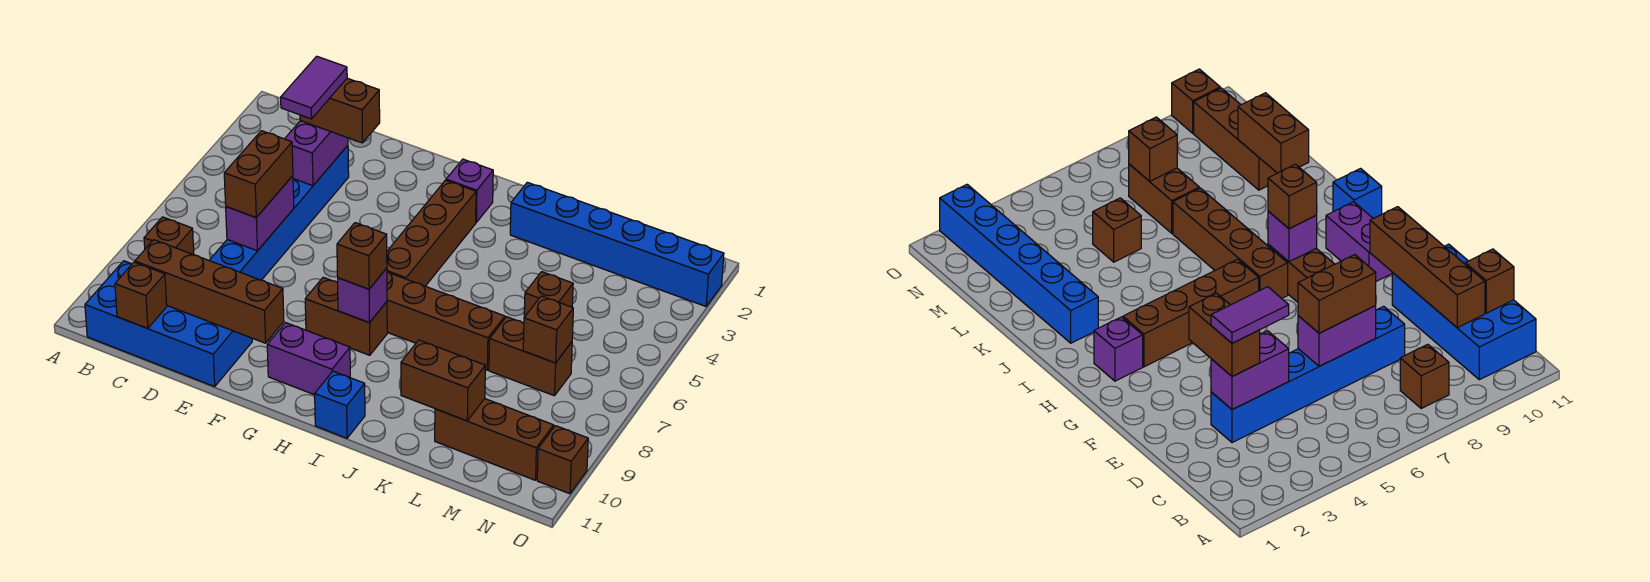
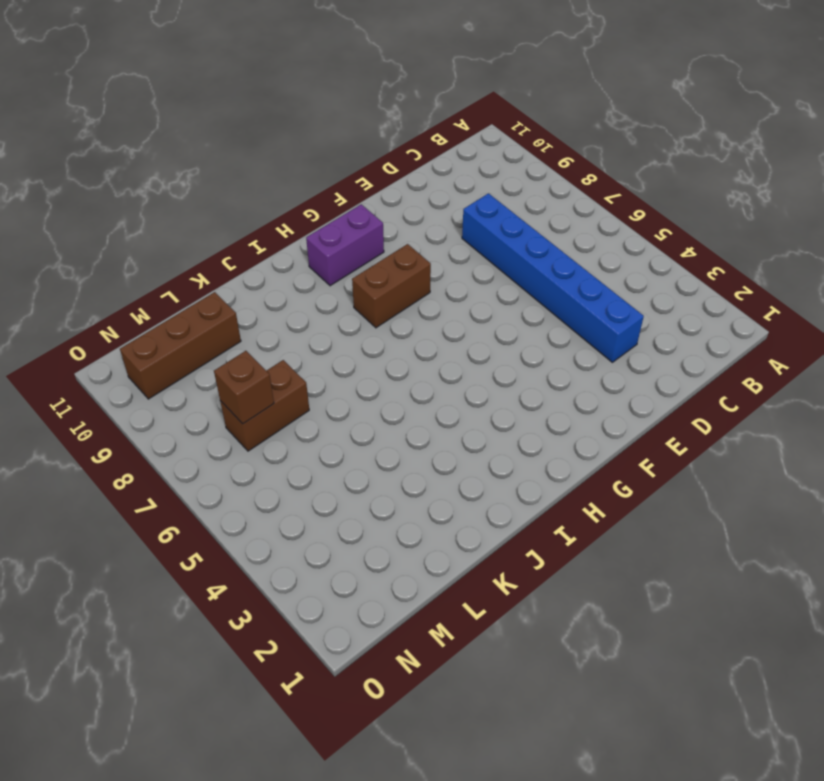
none -> brown brick B8 level 1
none -> blue brick B10:E11 level 1
none -> purple brick H2 level 1

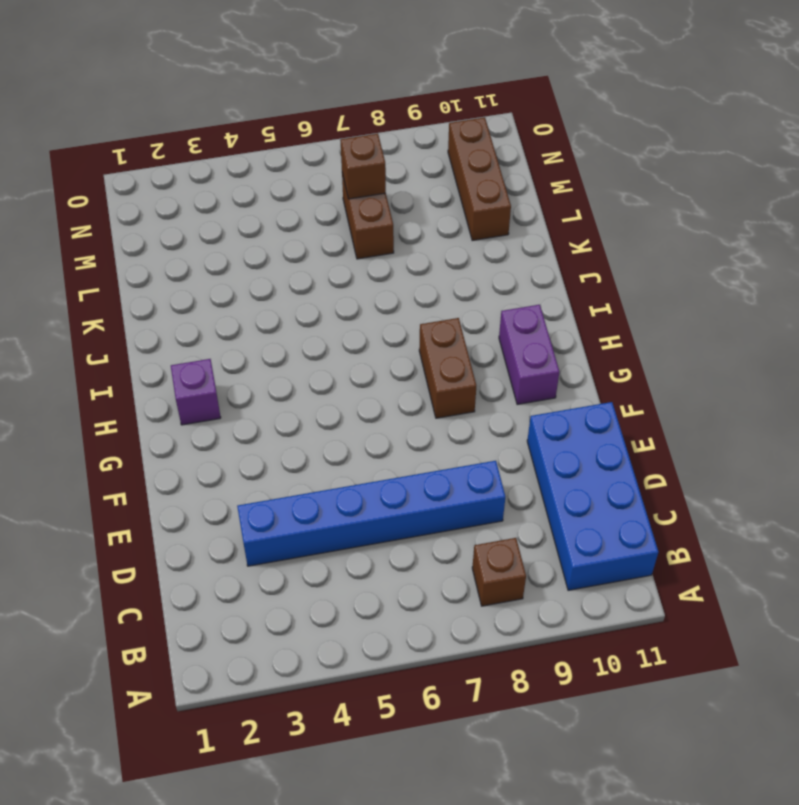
none -> brown brick H3:H6 level 1
none -> brown brick H7:K7 level 1
none -> blue brick I11 level 1

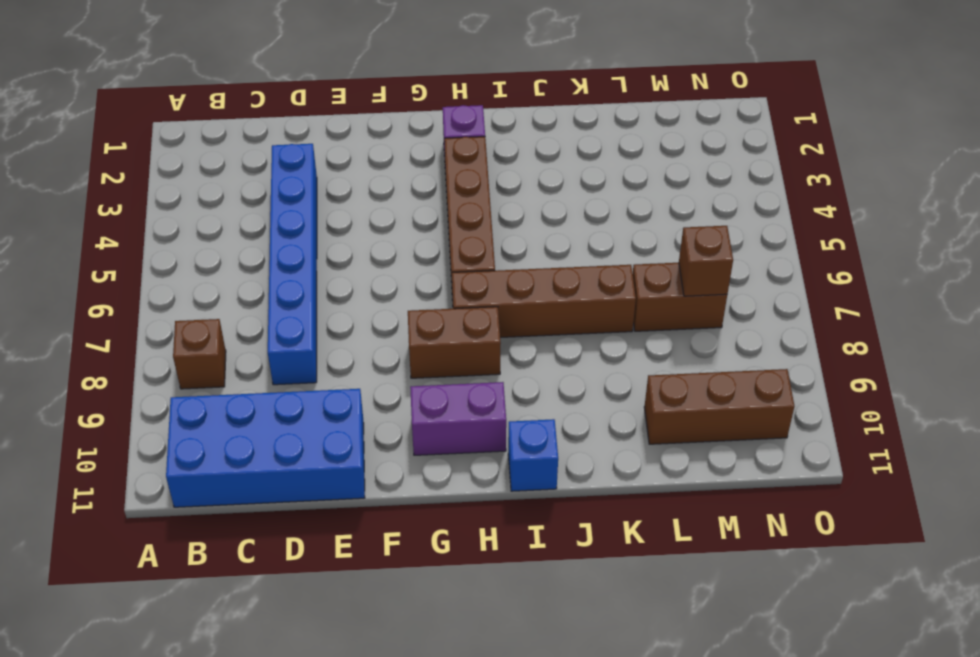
none -> blue brick J2:O2 level 1
none -> brown brick L5 level 1
none -> brown brick O10 level 1

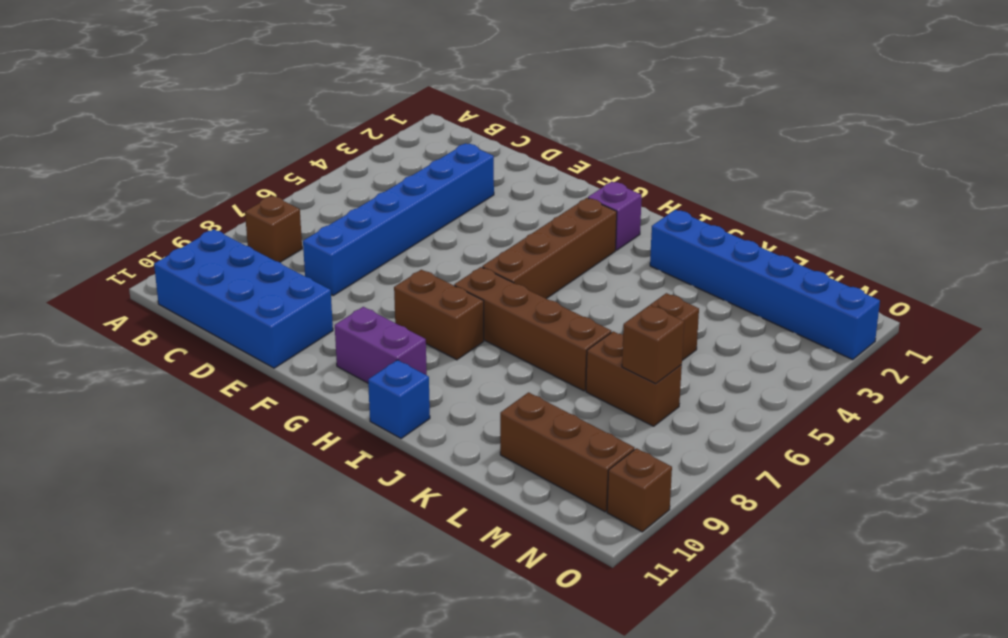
none -> brown brick C10:F10 level 2
none -> brown brick C11 level 2
none -> purple brick D3:D4 level 2

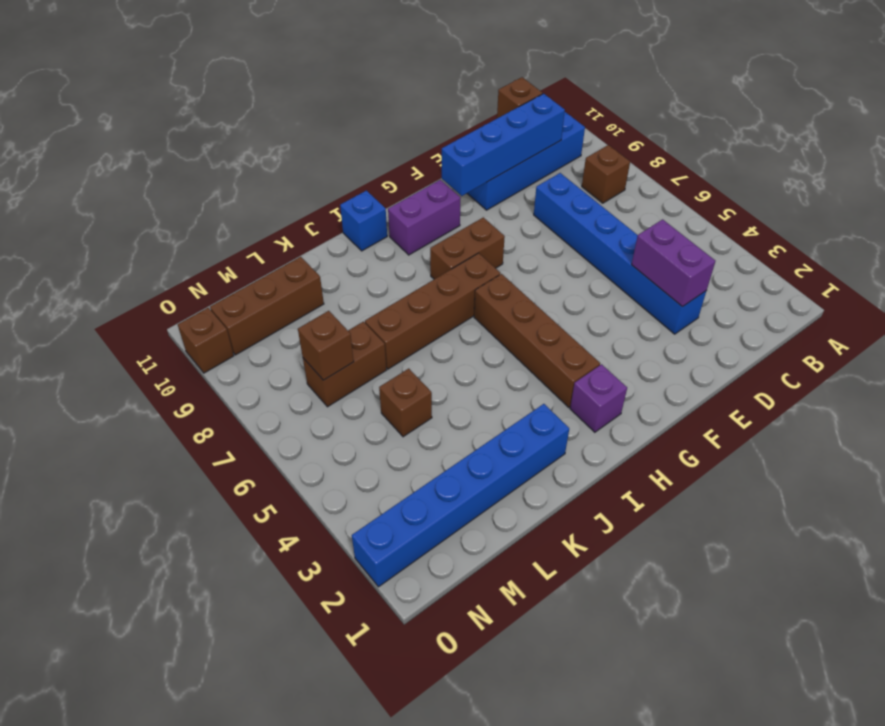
blue brick C10:F10 level 2 -> brown brick C10:F10 level 2
none -> purple brick D6:D7 level 2
none -> purple brick H8 level 2
none -> brown brick K10:L10 level 2

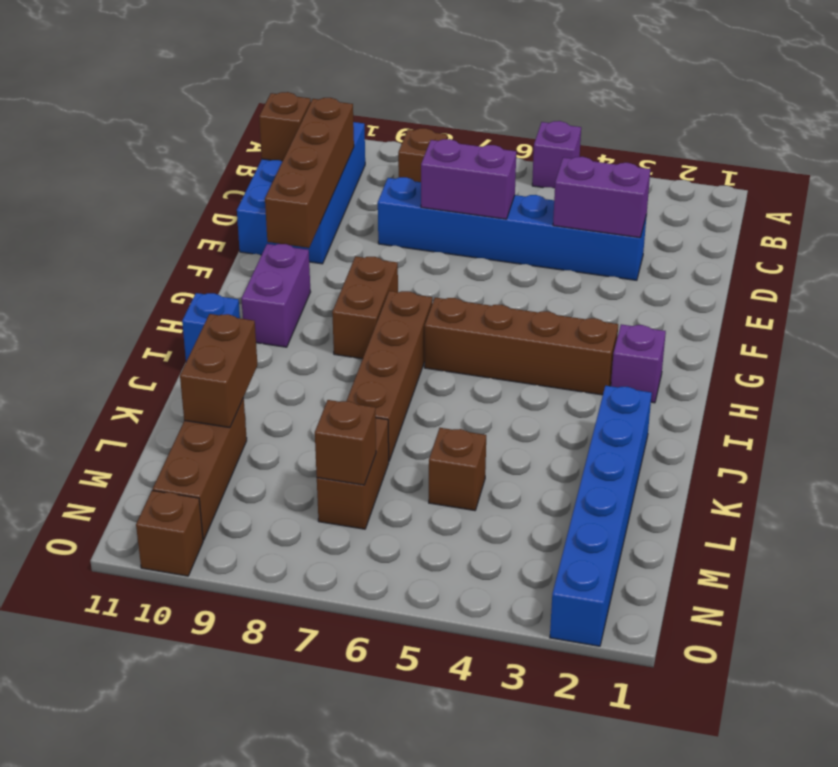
purple brick A5 level 1 -> purple brick H8 level 2
none -> brown brick D3:E3 level 3
none -> brown brick D6:D7 level 3
none -> brown brick H8 level 3

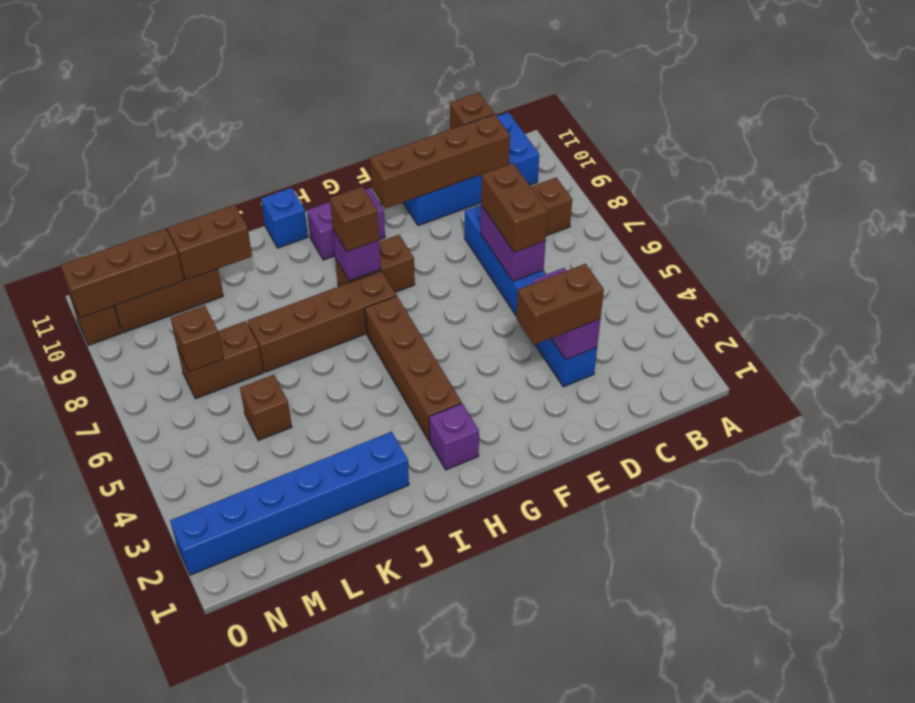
brown brick M10:O10 level 2 -> none
none -> purple tile D3:D4 level 4

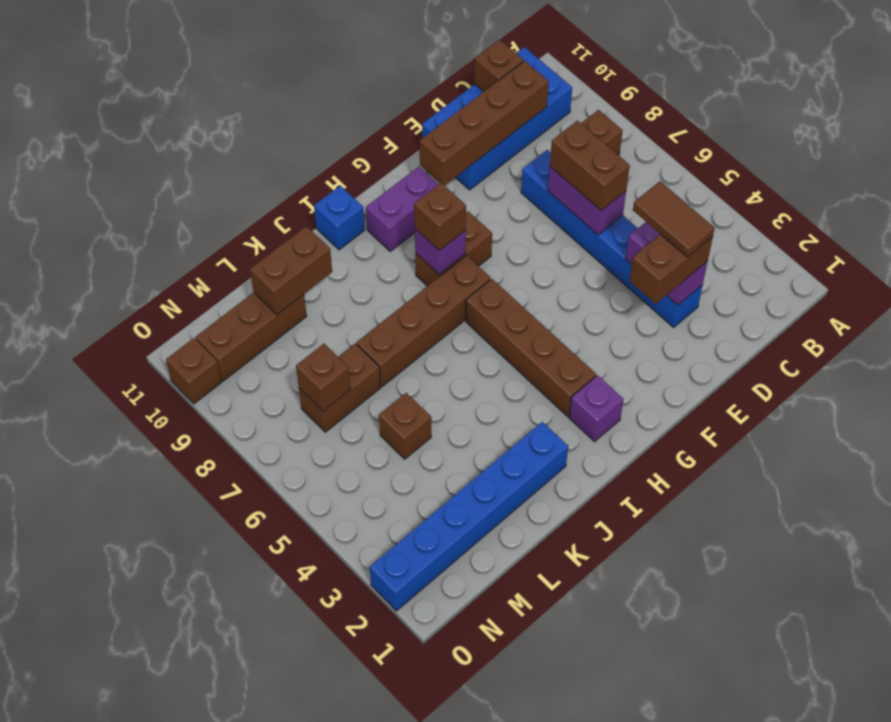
brown tile D3:D4 level 4 -> purple tile D3:D4 level 4

